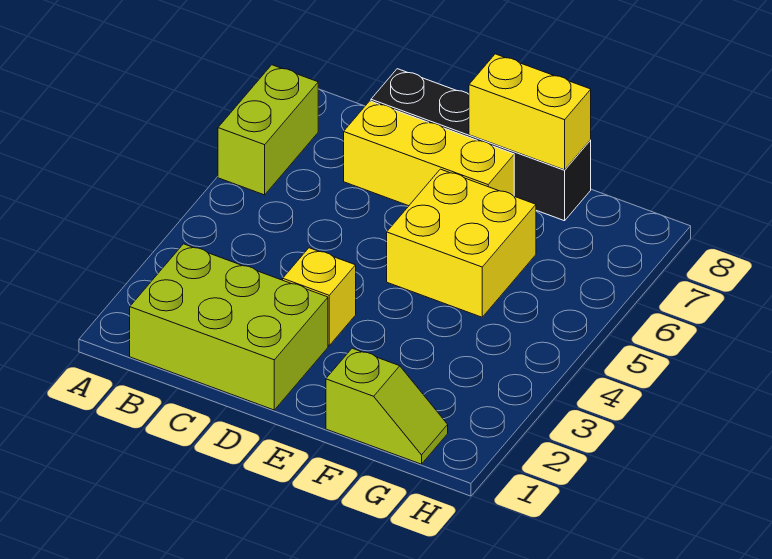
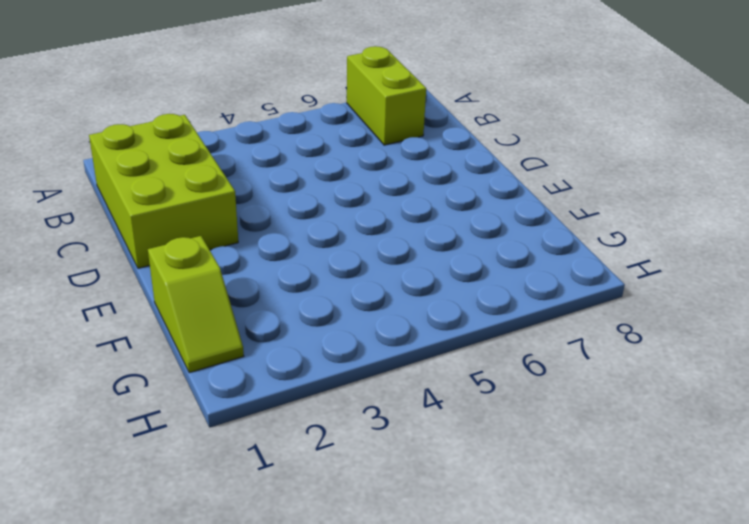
lime brick A7:B7 level 1 -> lime brick A6:A7 level 1
none -> yellow brick C7:E7 level 1
none -> black brick C8:F8 level 1

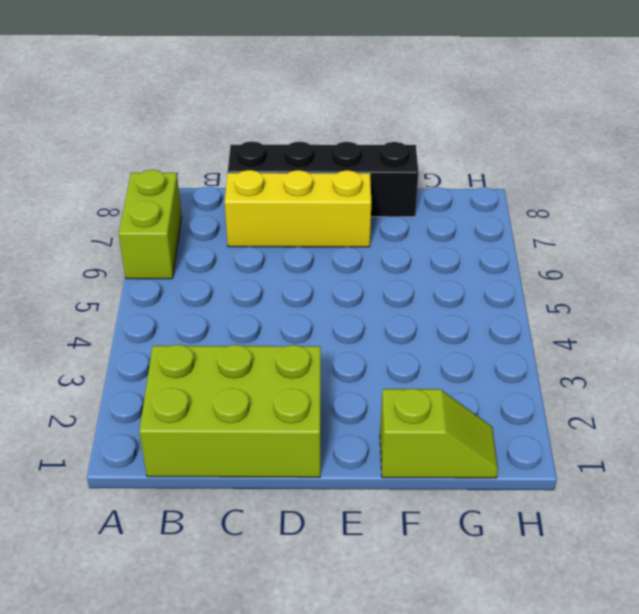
none -> yellow brick D3 level 1
none -> yellow brick E5:F6 level 1

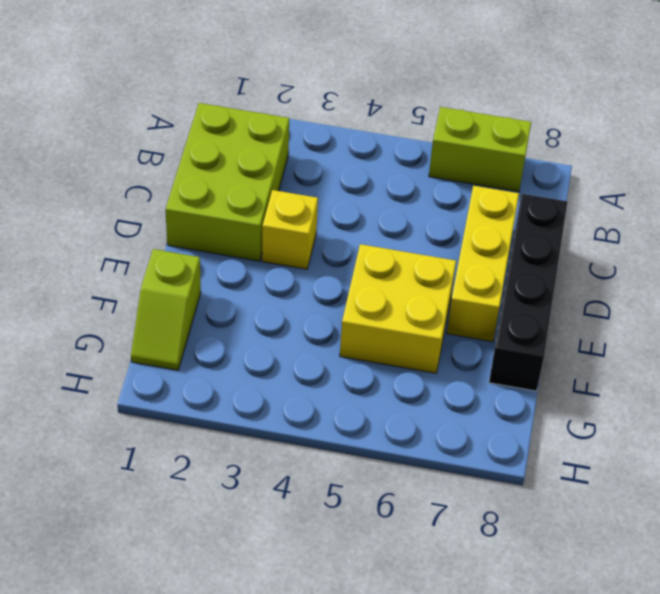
none -> yellow brick E8:F8 level 2

